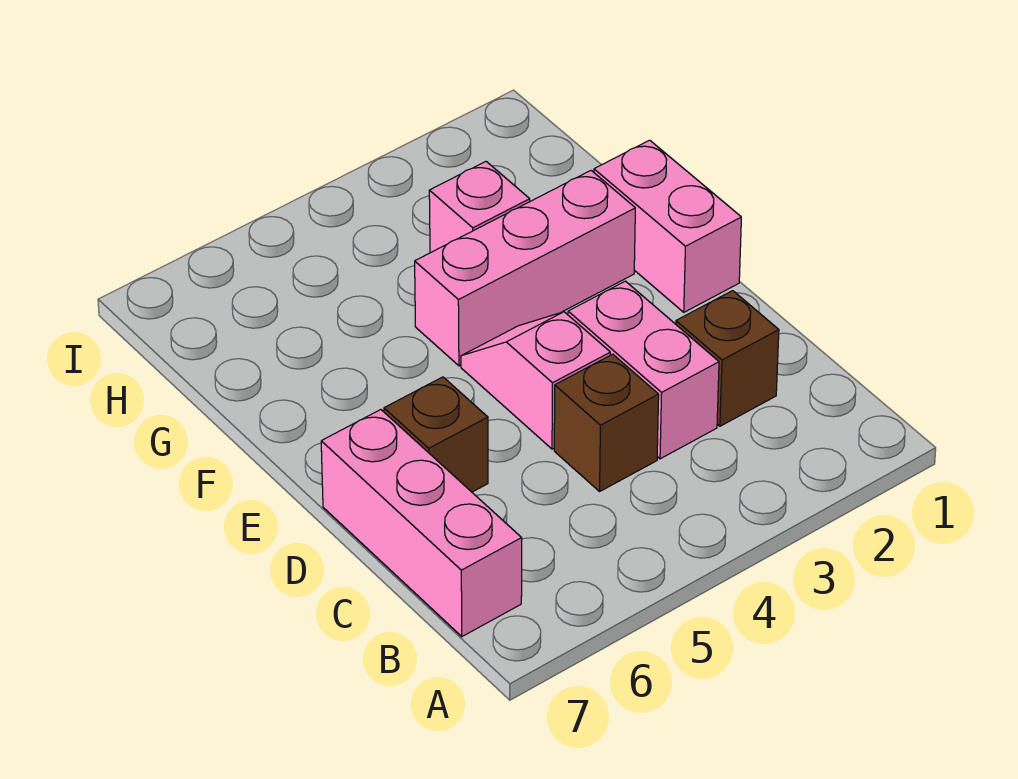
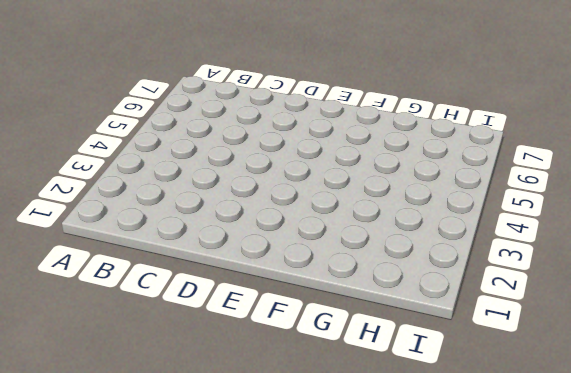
none -> pink brick B7:D7 level 1
none -> brown brick C2 level 1

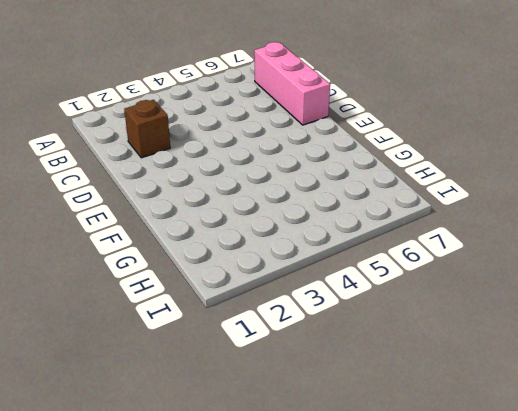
none -> pink brick C3:D3 level 1
none -> brown brick C4 level 1

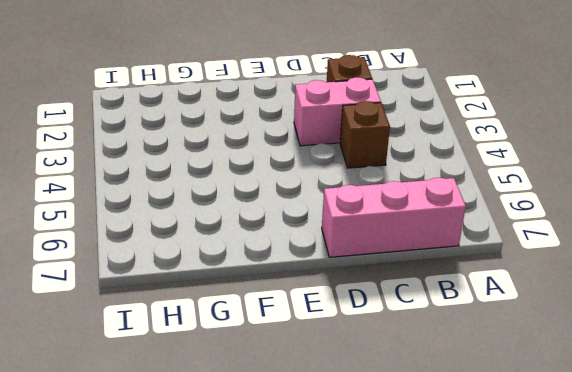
none -> pink slope D4:E4 level 1 top D
none -> brown brick D6 level 1

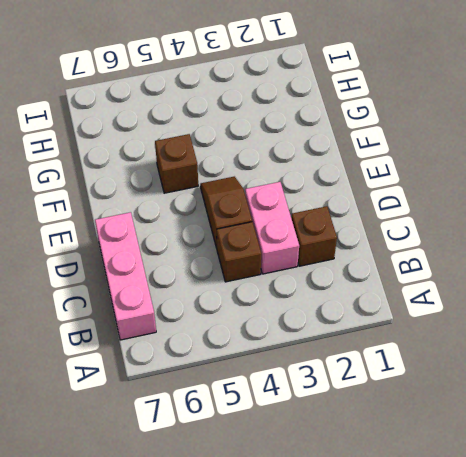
brown slope D4:E4 level 1 top D -> pink slope D4:E4 level 1 top D
brown brick F5 level 1 -> brown brick D6 level 1
none -> pink brick E1:F1 level 1
none -> pink brick F2:F4 level 1

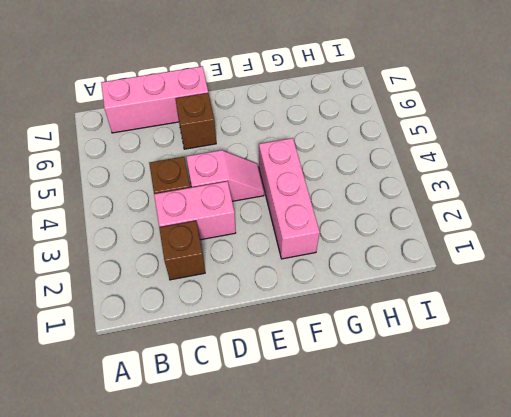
none -> pink brick E1:F1 level 1
none -> pink brick G3 level 1

